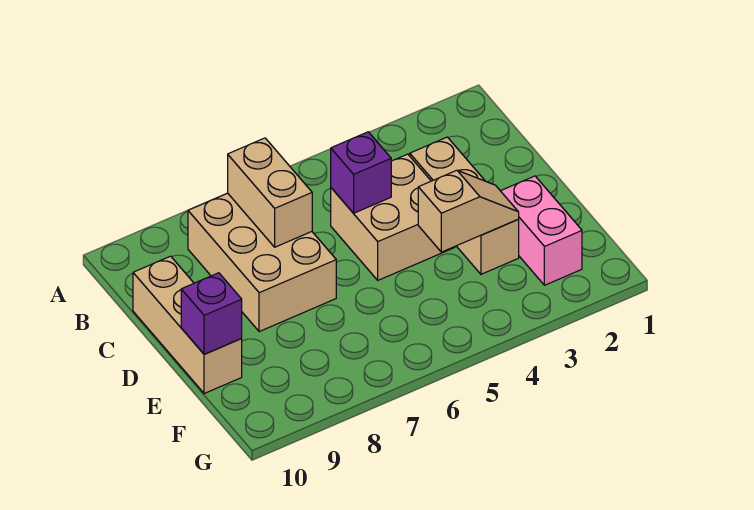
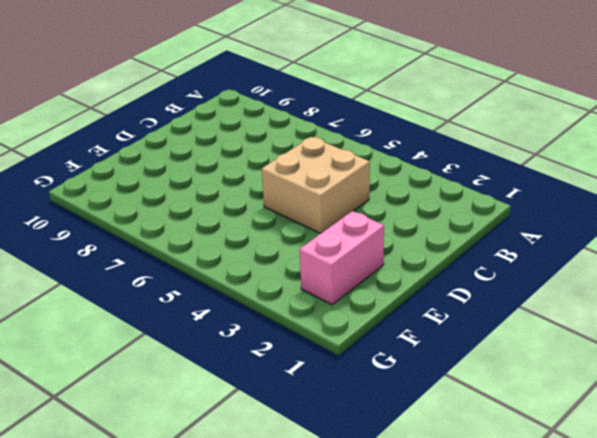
none -> tan brick B7:D8 level 1
none -> tan brick C3:E3 level 1

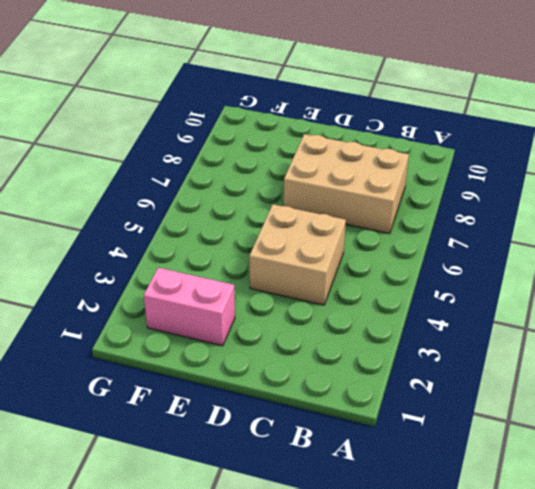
none -> tan brick C3:E3 level 1
none -> tan brick C10:E10 level 1

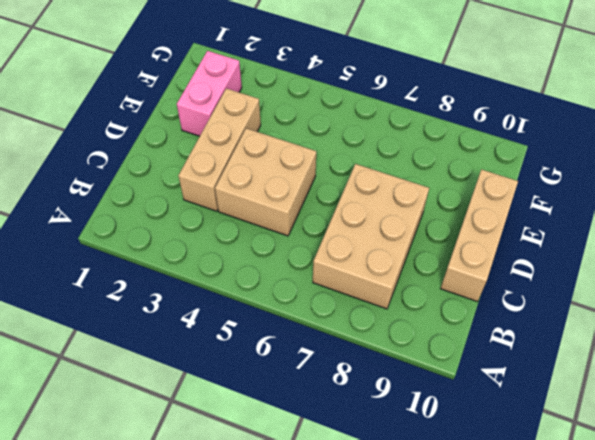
none -> tan brick B7:C7 level 2
none -> purple brick C5 level 2

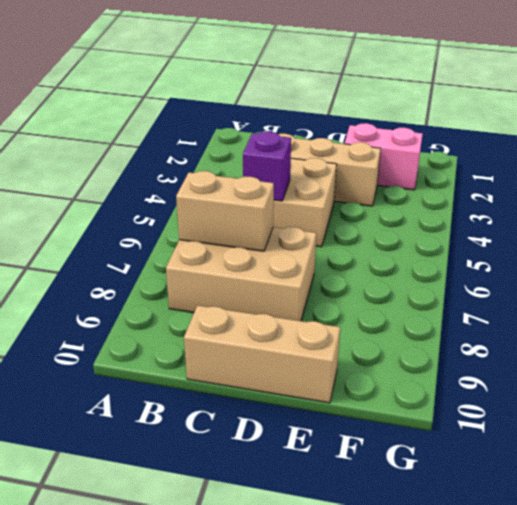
none -> tan slope E3:E4 level 2 top 4
none -> purple brick E10 level 2

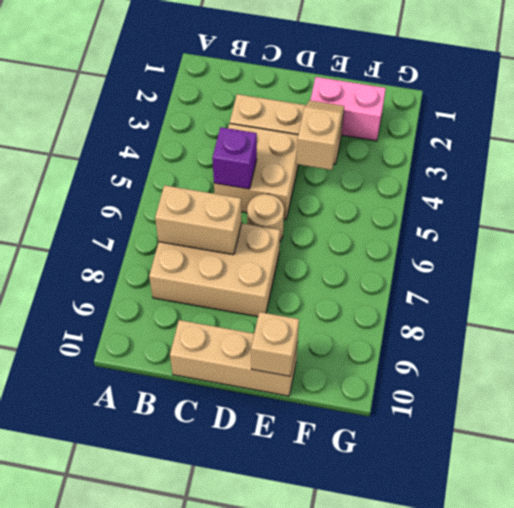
tan round brick D6 level 1 -> none
tan brick E10 level 2 -> purple brick E10 level 2

